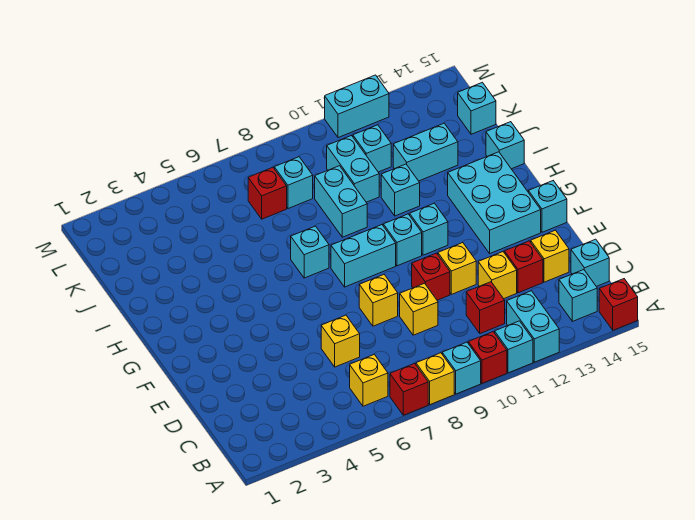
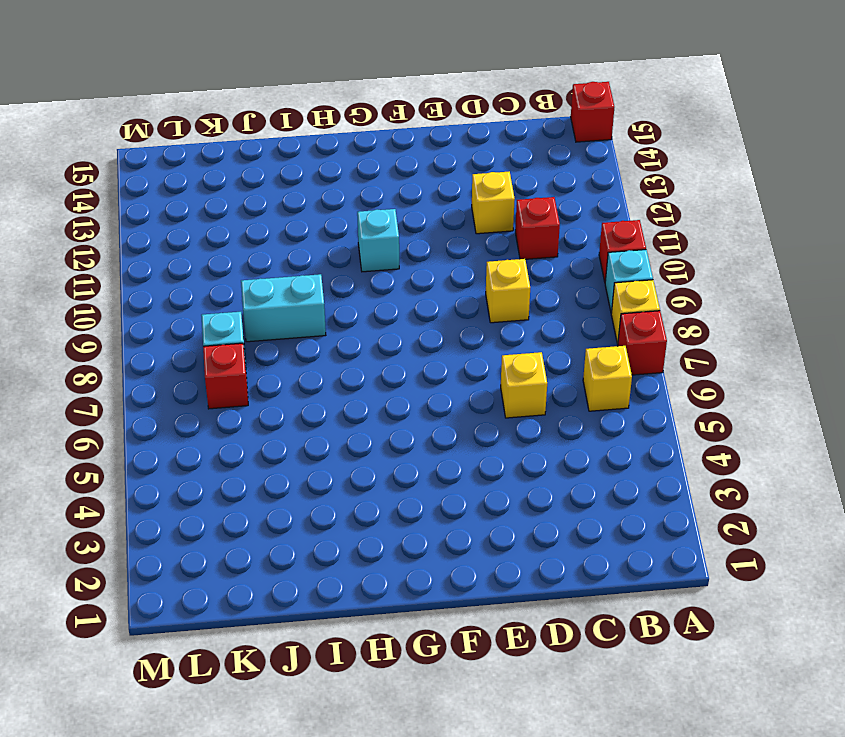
none -> cyan brick A11 level 1
none -> cyan brick A12:B12 level 1
none -> cyan brick B14 level 1
none -> cyan brick C15 level 1

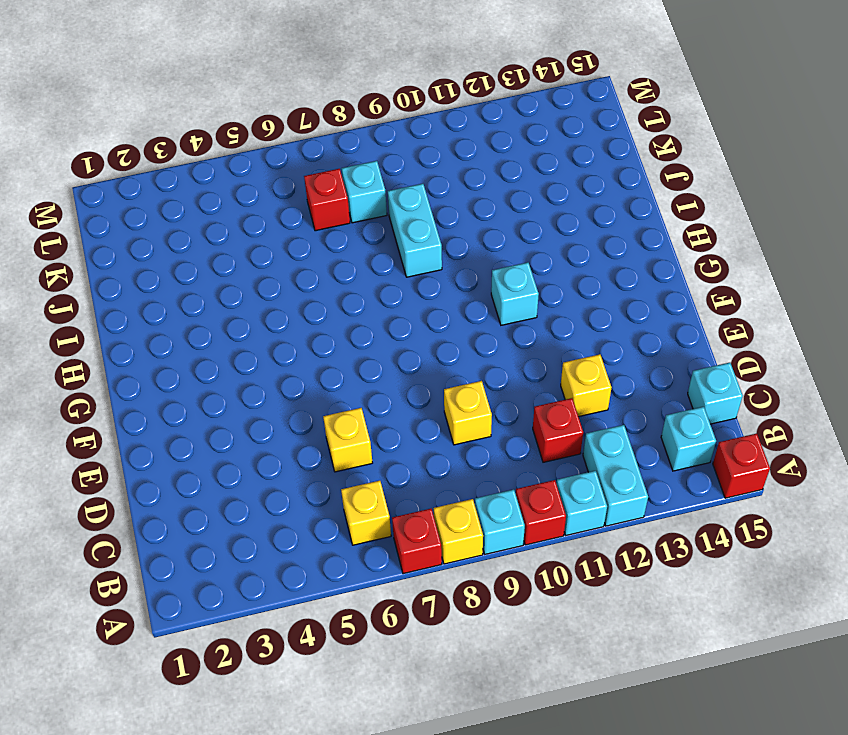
none -> red brick D13 level 1
none -> yellow brick D14 level 1
none -> yellow brick E8 level 1
none -> red brick E10 level 1

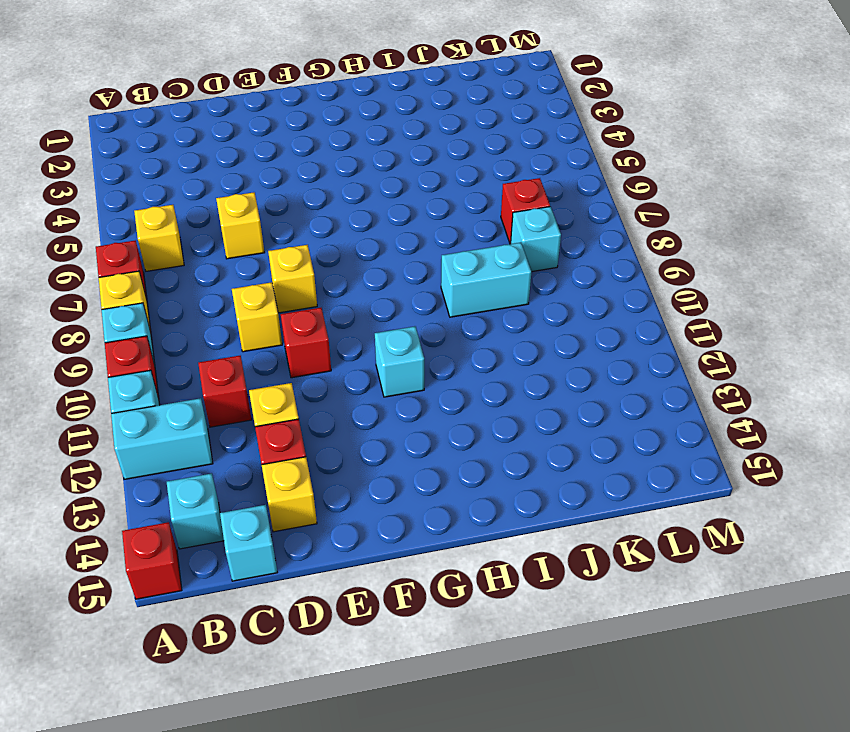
none -> yellow brick E11 level 1
none -> cyan brick F13:H14 level 1
none -> cyan brick F15 level 1
none -> cyan brick G8:G9 level 1

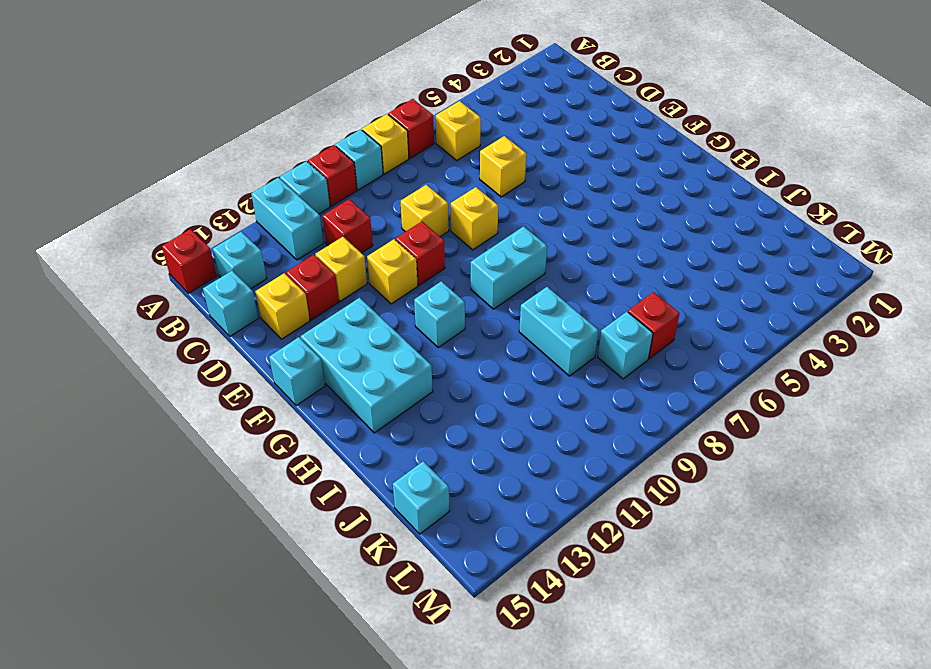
none -> cyan brick G10 level 1
none -> cyan brick H7 level 1
none -> cyan brick I11 level 1
none -> cyan brick I15 level 1

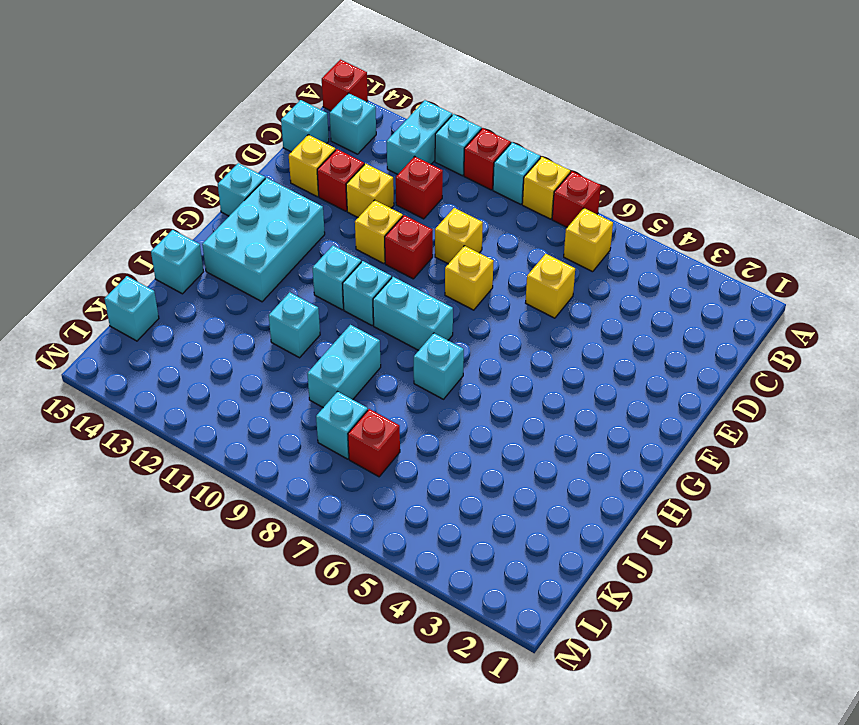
none -> cyan brick J10:K10 level 1
none -> cyan brick J12:J13 level 1
none -> cyan brick K11 level 1
none -> cyan brick M11:M12 level 1

